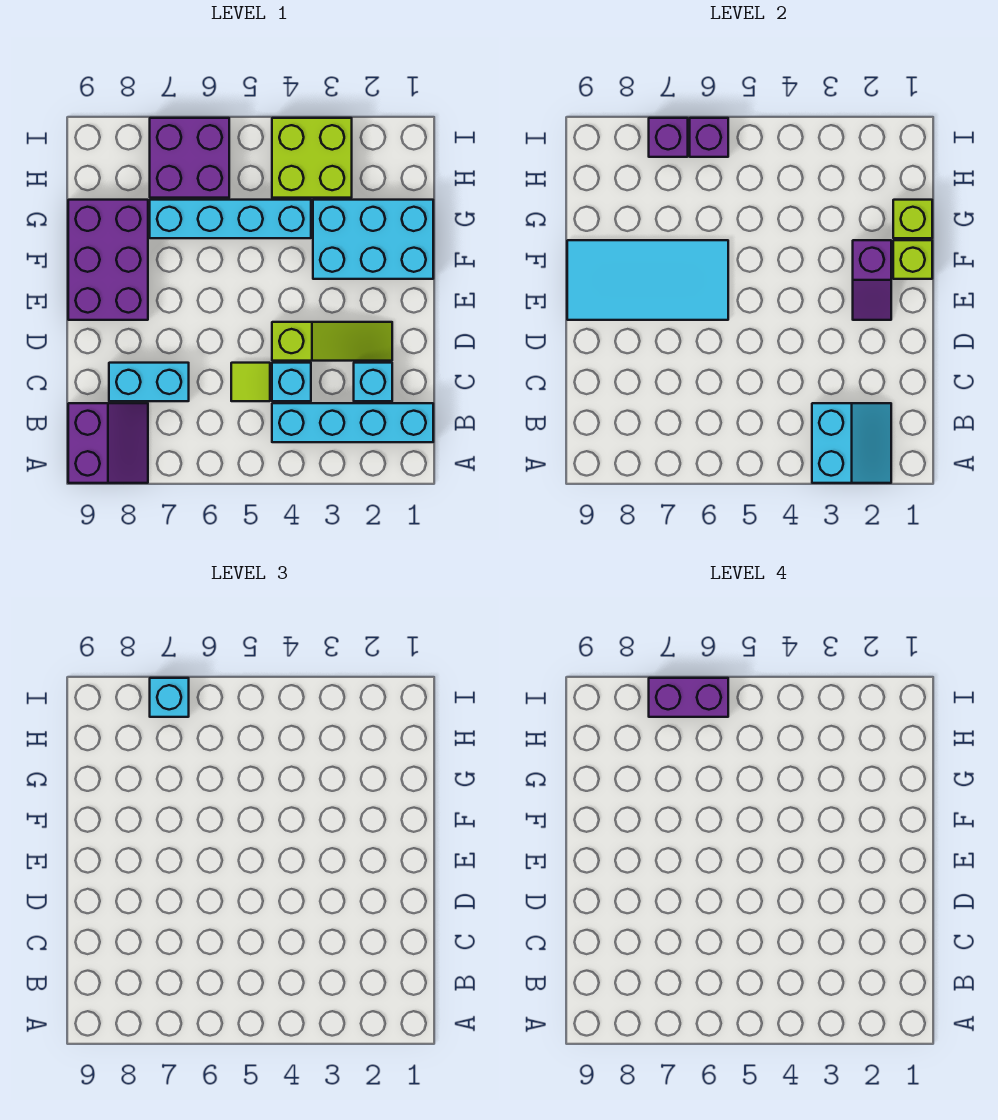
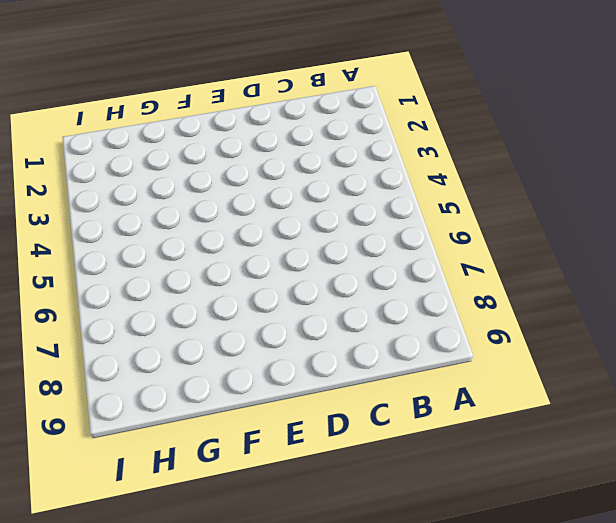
none -> purple slope A8:B9 level 1 top 9
none -> cyan brick B1:B4 level 1
none -> cyan brick C2 level 1

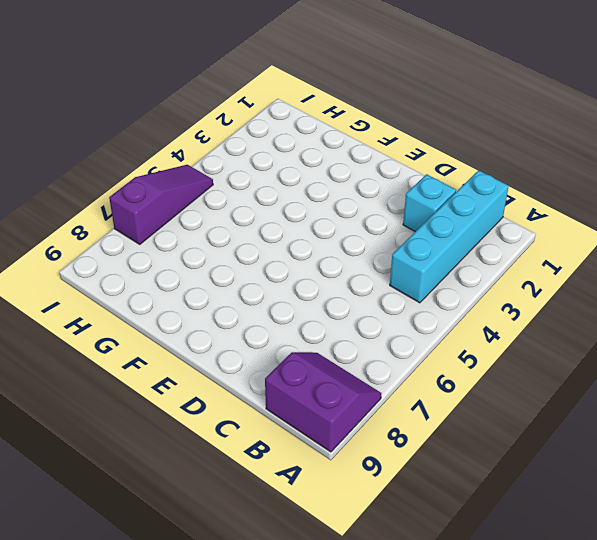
purple slope I5:I7 level 1 top 7 -> purple brick H6:I7 level 1
none -> cyan brick C4 level 1
none -> lime tile C5 level 1
none -> cyan brick C7:C8 level 1

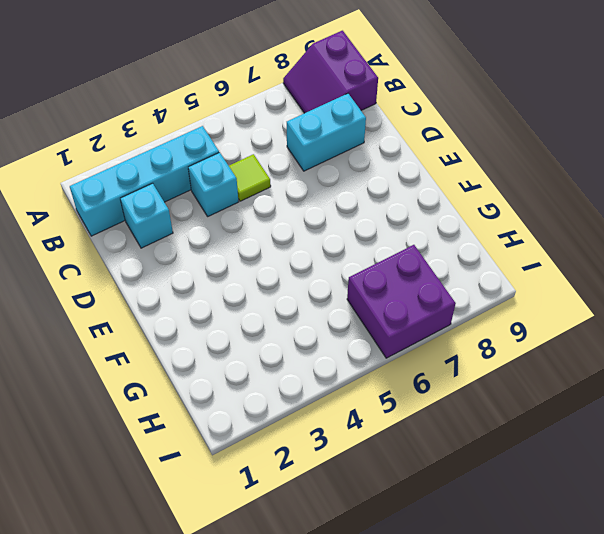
none -> lime slope D2:D4 level 1 top 4
none -> purple brick E8:G9 level 1
none -> cyan brick F1:G3 level 1

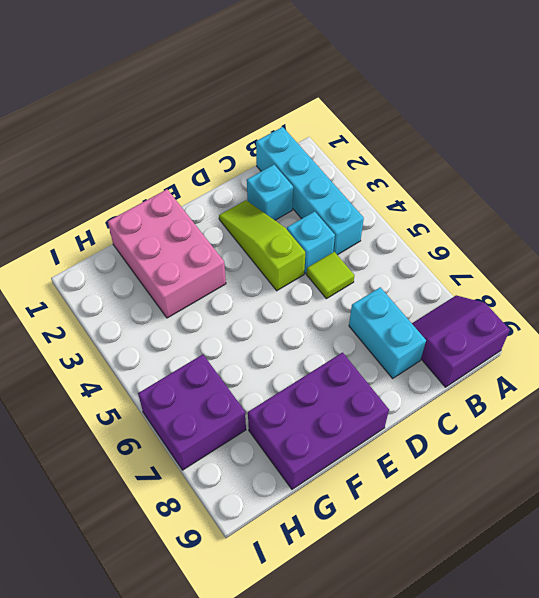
pink brick F1:G3 level 1 -> cyan brick F1:G3 level 1
none -> cyan brick G4:G7 level 1
none -> lime brick H3:I4 level 1
none -> cyan slope A2:B3 level 2 top 3

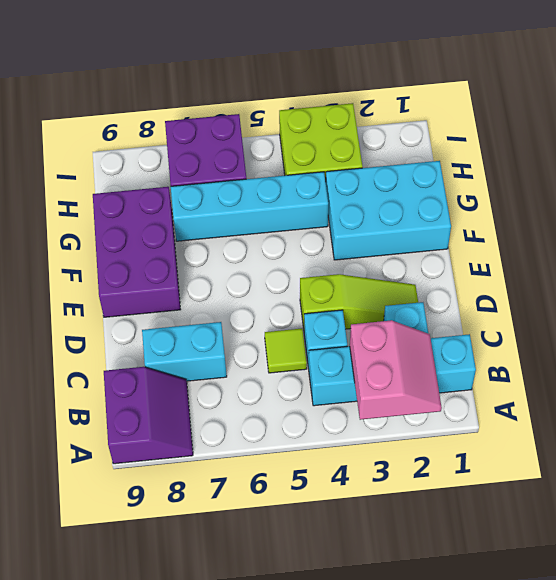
pink slope A2:B3 level 2 top 3 -> cyan slope A2:B3 level 2 top 3
none -> purple slope E2:F2 level 2 top F
none -> cyan tile E6:F9 level 2
none -> lime brick F1 level 2

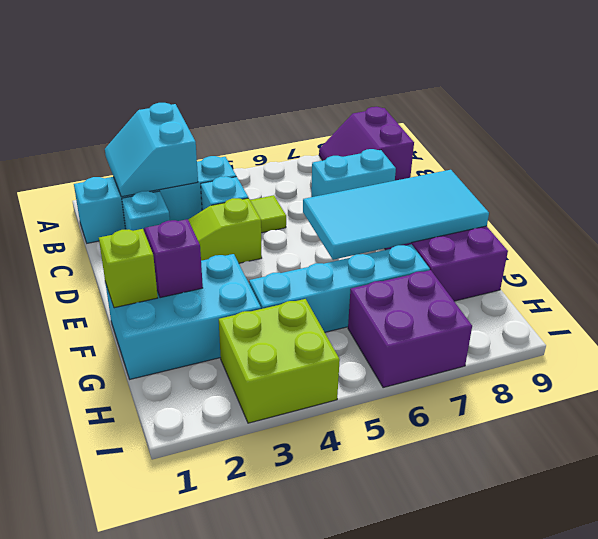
none -> lime brick G1 level 2
none -> purple brick I6 level 2
none -> purple brick I7 level 2

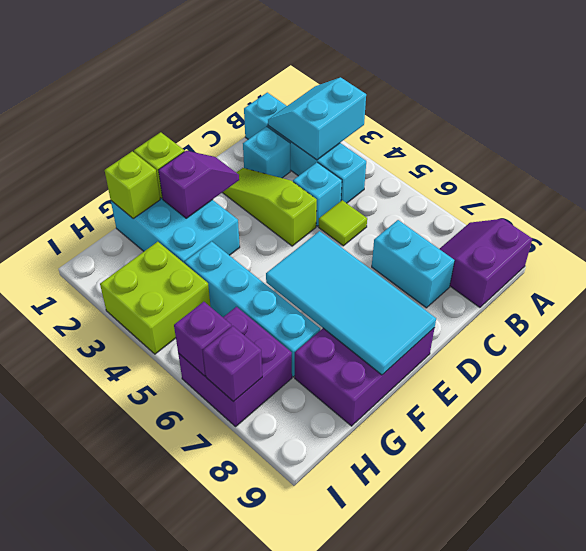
none -> cyan brick I7 level 3
none -> purple brick I6:I7 level 4

